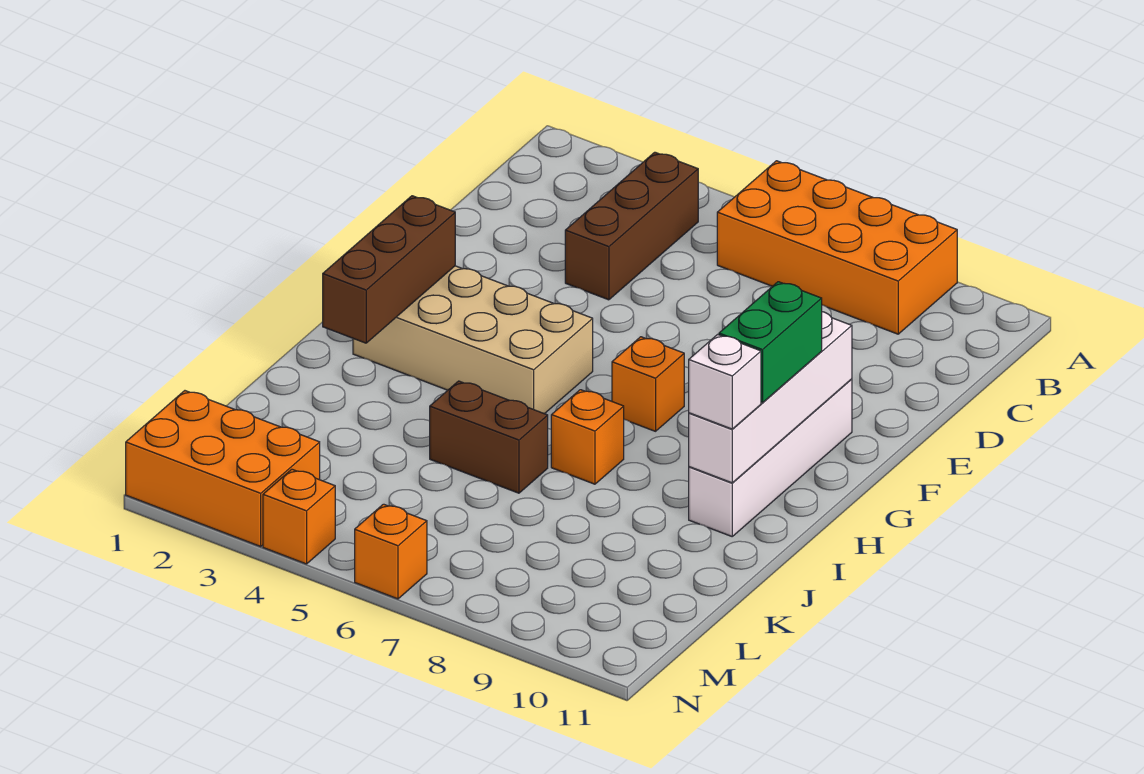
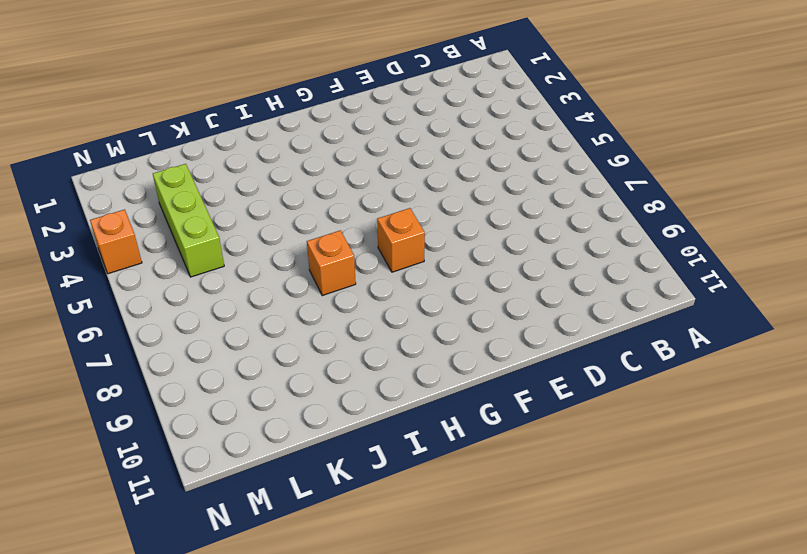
lime brick L3:L5 level 1 -> none
none -> orange brick A6:B9 level 1
none -> brown brick B4:D4 level 1
none -> white brick F10:I10 level 1

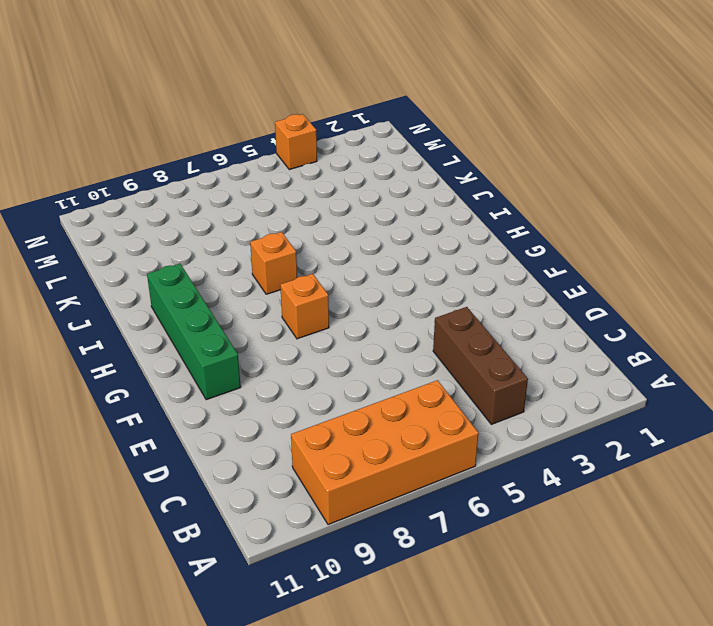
green brick F10:I10 level 1 -> white brick F10:I10 level 1
none -> tan brick G2:H5 level 1
none -> brown brick J5:J6 level 1
none -> orange brick M1:N3 level 1

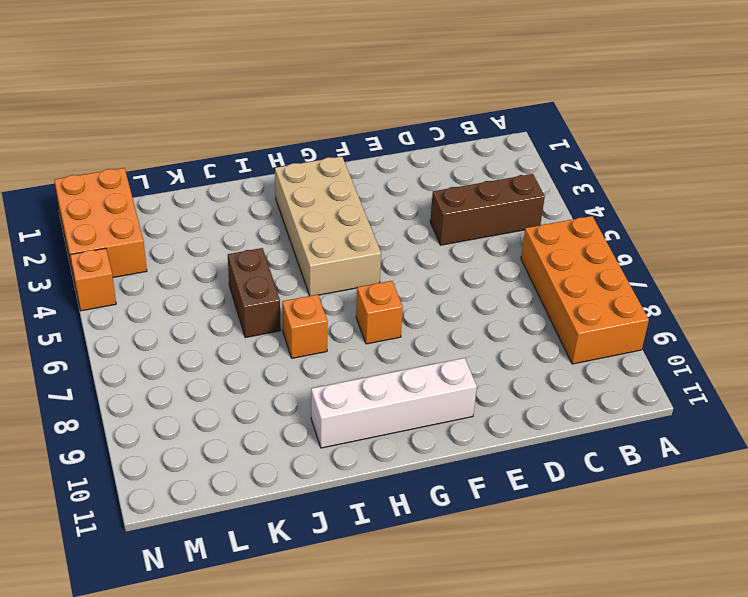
none -> orange brick N6 level 1
none -> white brick F10:I10 level 2
none -> brown brick G2:I2 level 2

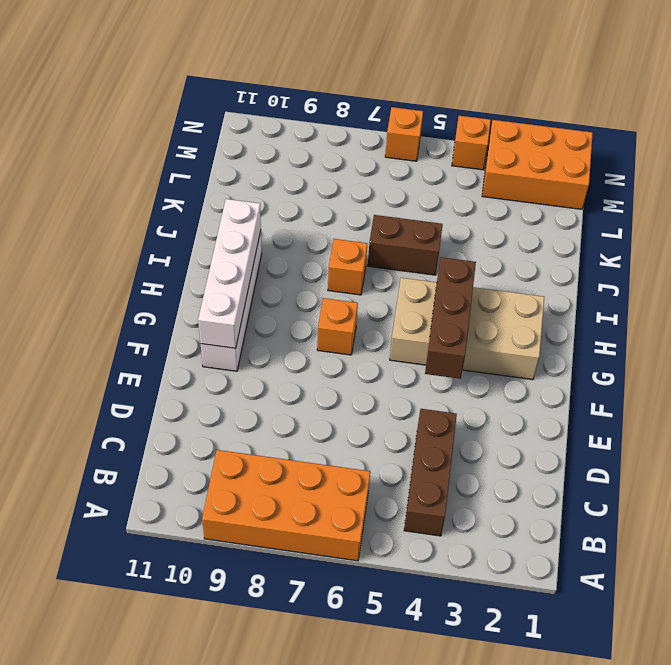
brown brick F4:H4 level 2 -> brown brick G2:I2 level 2
none -> green brick G10:H10 level 3
none -> white brick I10 level 3

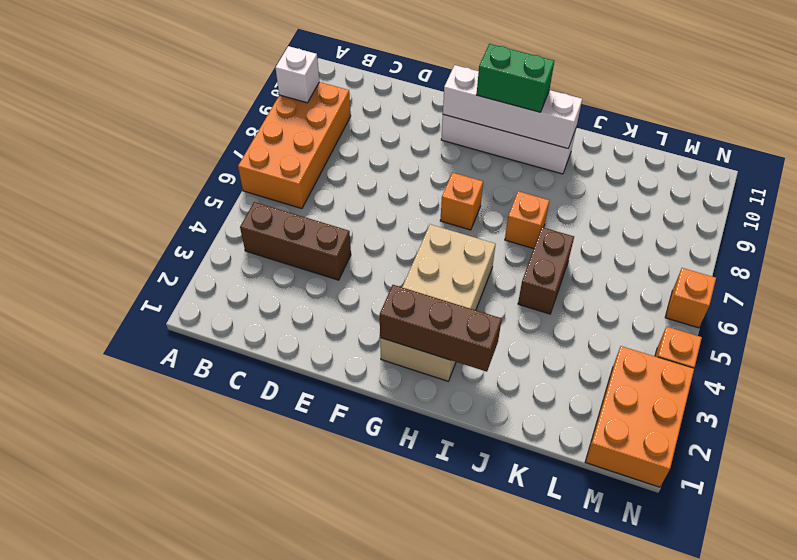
white brick A9 level 2 -> white brick I10 level 3

